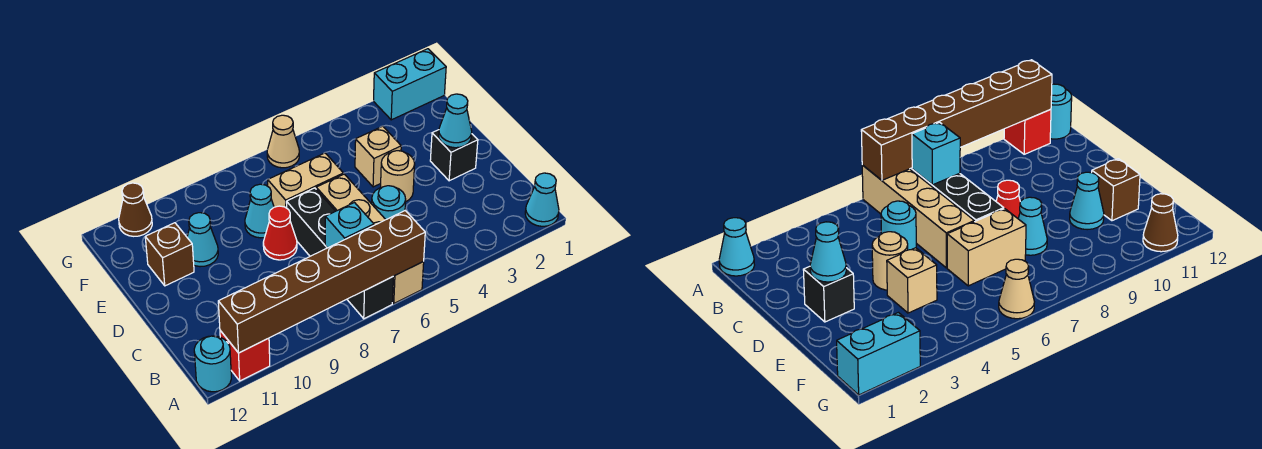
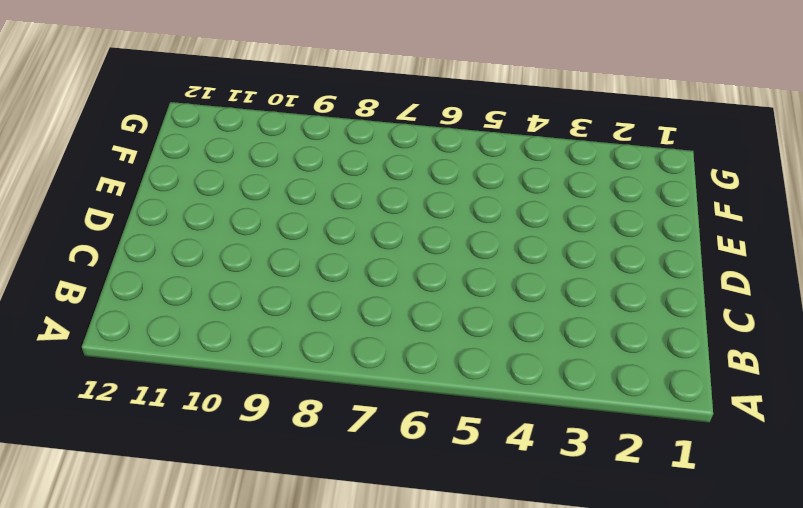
none -> cyan cone A1 level 1
none -> tan brick A6:D6 level 1
none -> black brick A7:D7 level 1

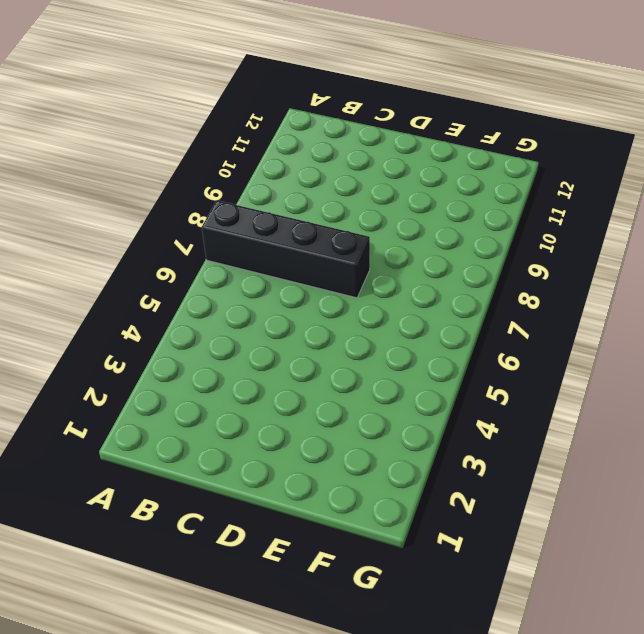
none -> cyan cone A1 level 1
none -> tan brick A6:D6 level 1
none -> red brick A11 level 1

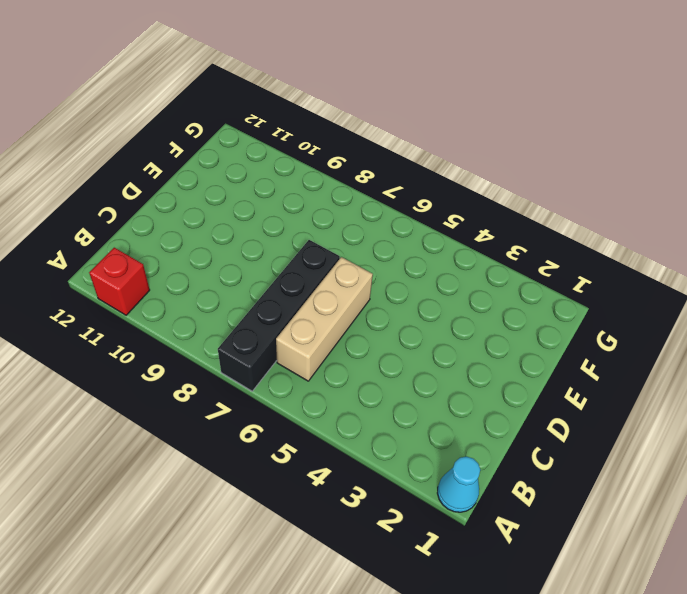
tan brick B6:D6 level 1 -> tan brick A6:D6 level 1
none -> cyan round brick A12 level 1
none -> cyan round brick C5 level 1
none -> black brick D2 level 1

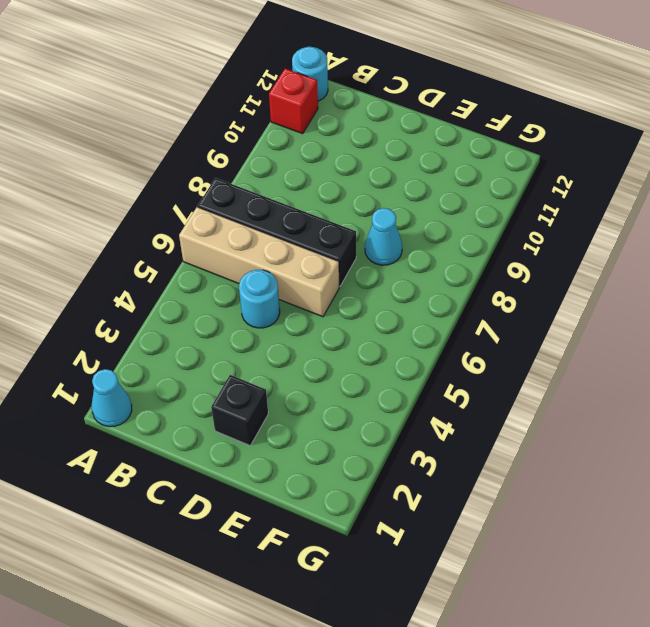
none -> tan round brick D4 level 1
none -> red cone D8 level 1
none -> tan brick E4 level 1

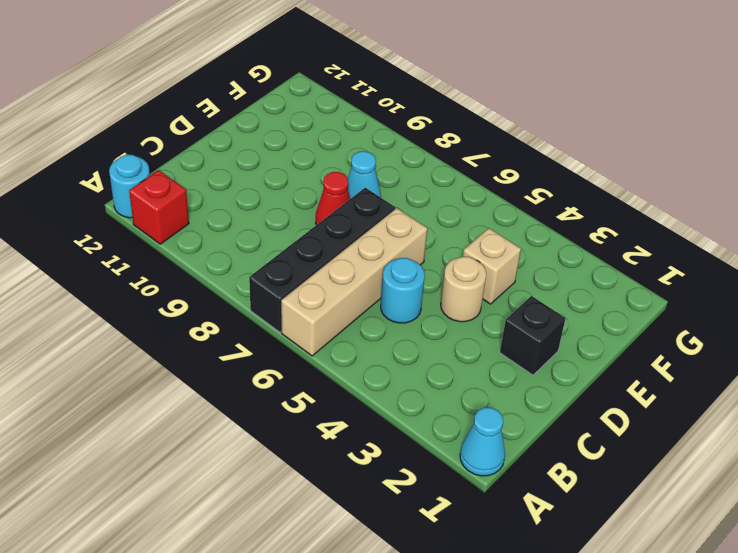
none -> tan brick E6:E7 level 1
none -> cyan cone E10 level 1
none -> brown brick E11 level 1

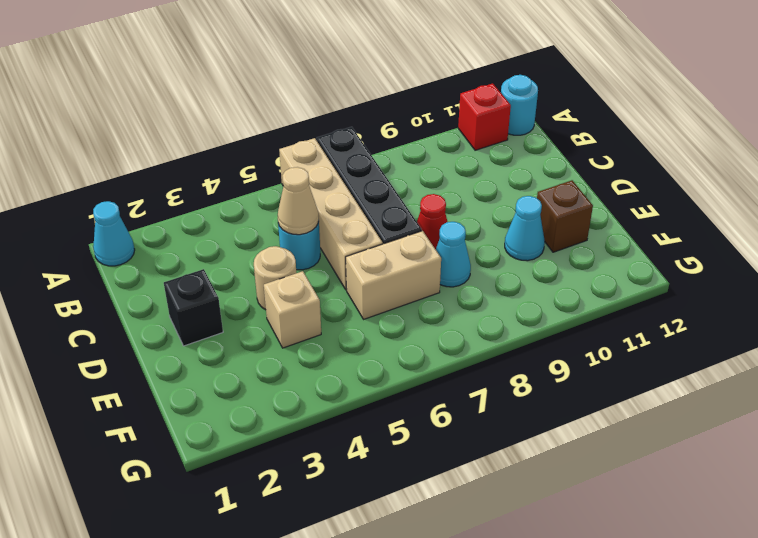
tan cone C5 level 2 -> tan cone G6 level 1
none -> cyan brick G1:G2 level 1
none -> brown cone G11 level 1
none -> brown brick A6:A11 level 2

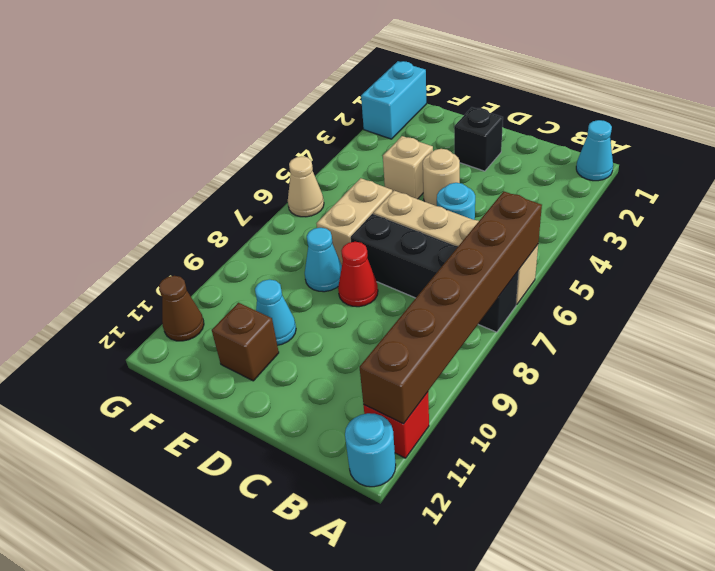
none -> cyan brick B7 level 2
none -> cyan cone D2 level 2

